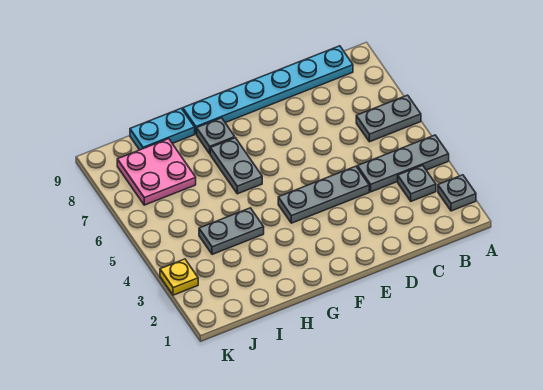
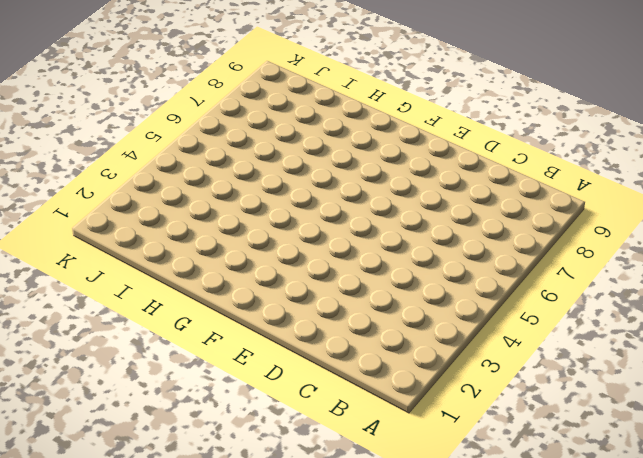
none -> grey plate A2 level 1
none -> grey plate A4:C4 level 1
none -> grey plate A6:B6 level 1

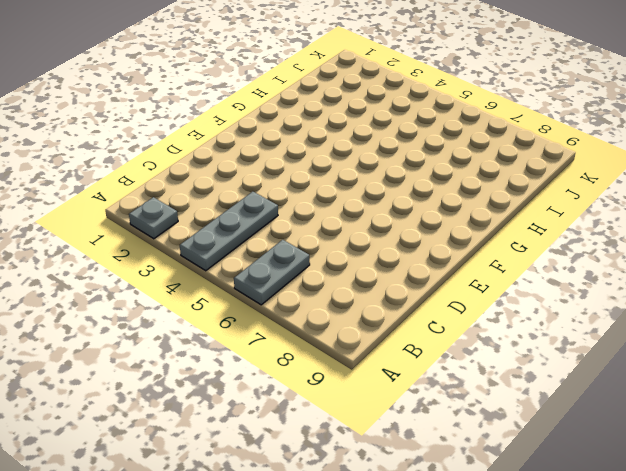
none -> grey plate B3 level 1
none -> cyan plate B9:G9 level 1
none -> grey plate D4:F4 level 1

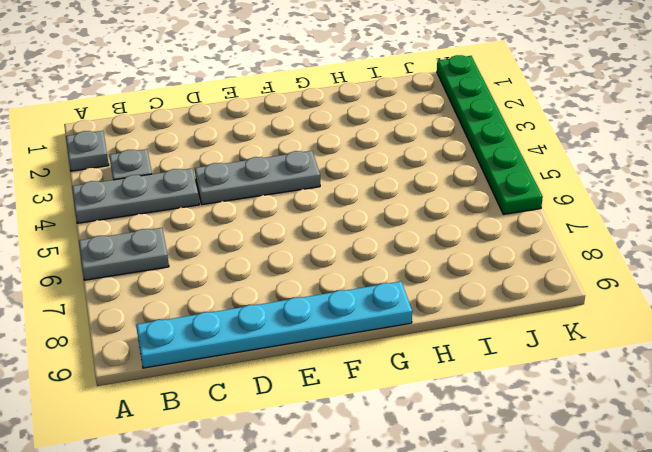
green plate K1:K6 level 1 -> yellow plate K3 level 1
none -> grey plate G6:G7 level 1
none -> grey plate G8 level 1
none -> grey plate H4:I4 level 1

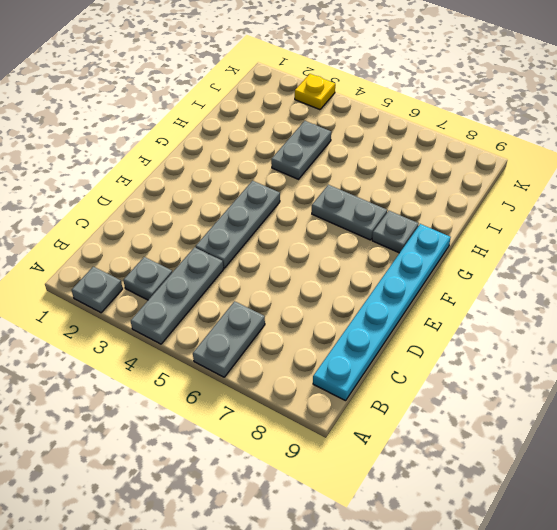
none -> cyan plate H9:I9 level 1
none -> pink plate I7:J8 level 1

